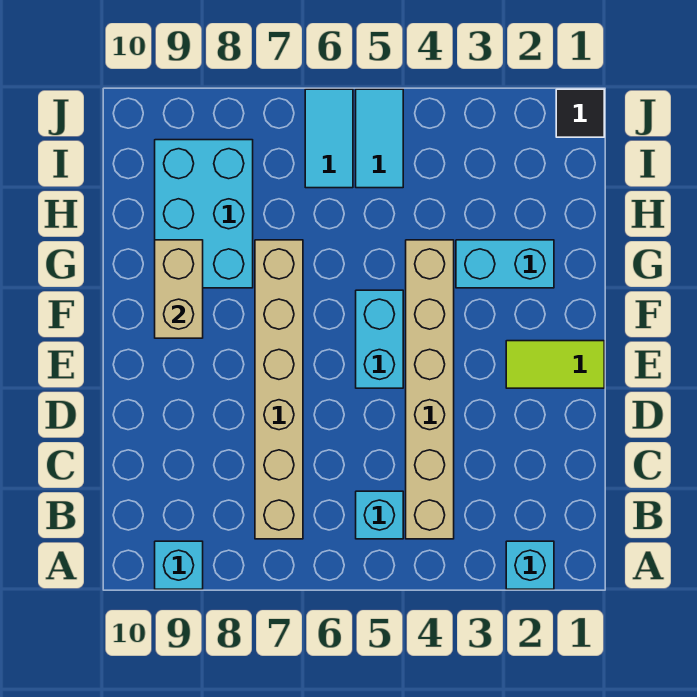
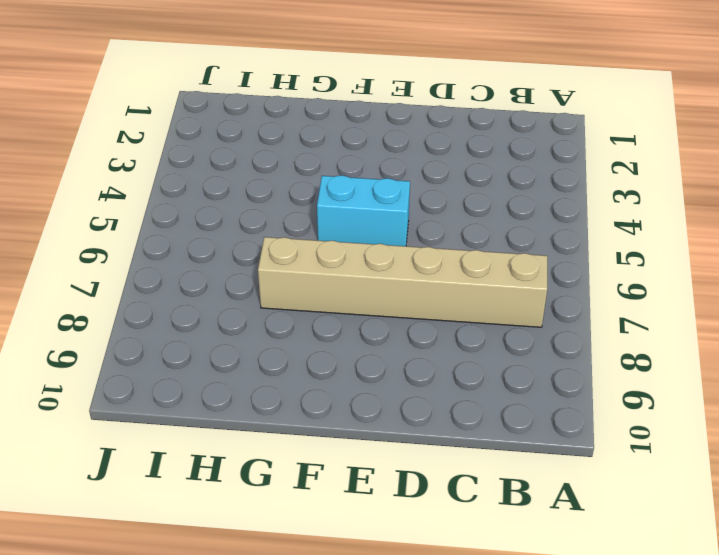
none -> cyan brick A2 level 1
none -> cyan brick A9 level 1
none -> tan brick B4:G4 level 1

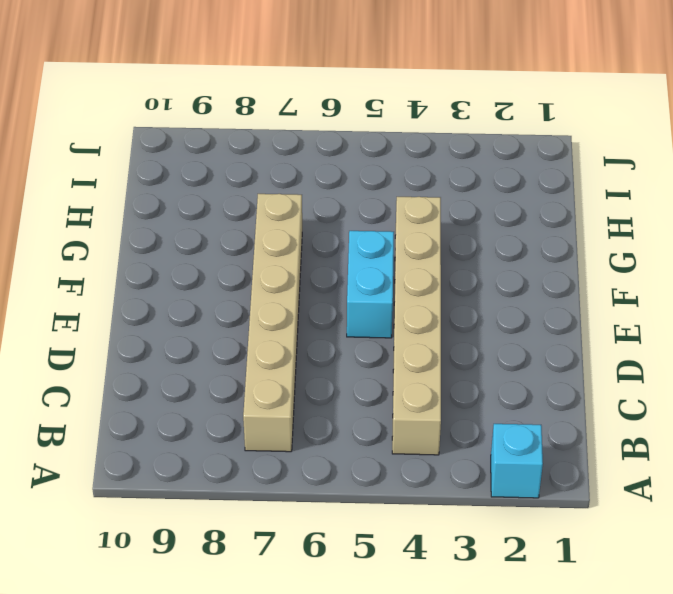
none -> cyan brick A9 level 1
none -> cyan brick B5 level 1
none -> lime tile E1:E2 level 1

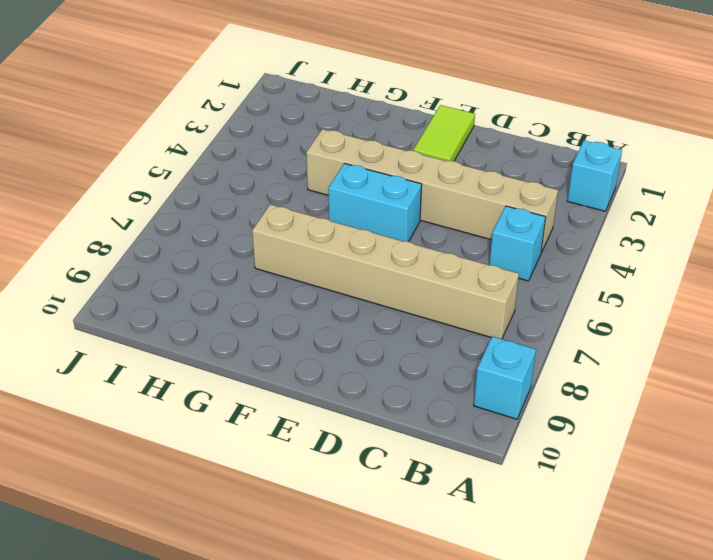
none -> cyan brick G2:G3 level 1
none -> cyan brick G8:I9 level 1
none -> cyan tile I5:J5 level 1

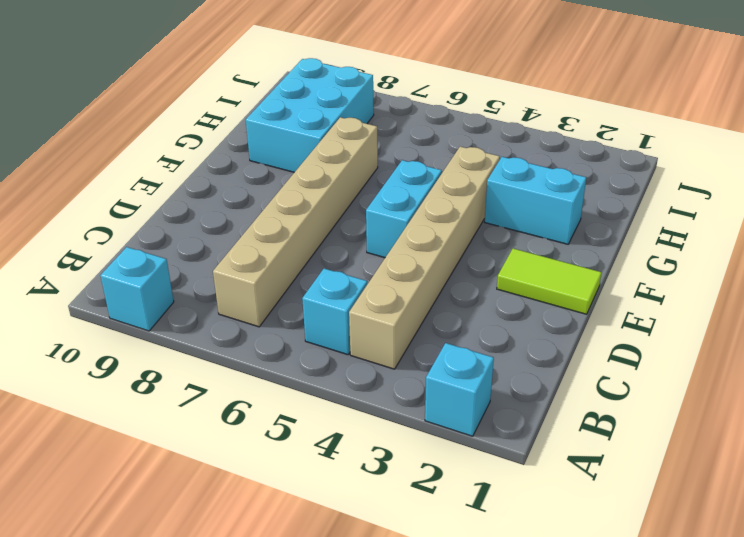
none -> cyan tile I5:J5 level 1
none -> cyan tile I6:J6 level 1
none -> black tile J1 level 1

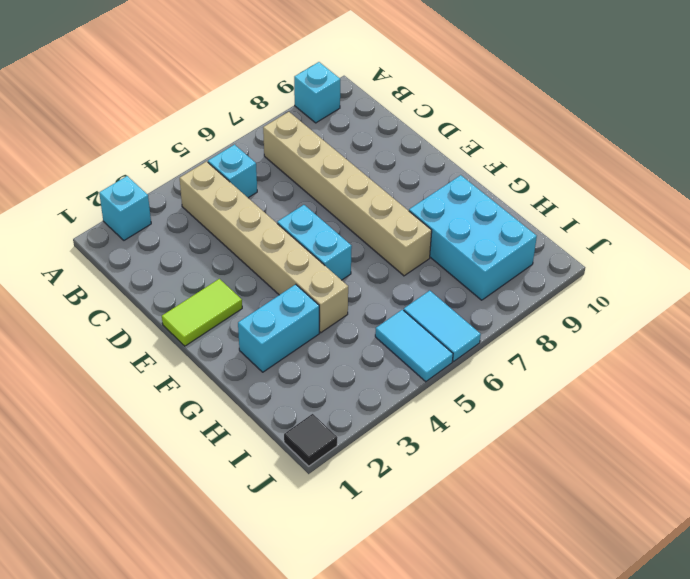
none -> tan brick F9:G9 level 2

